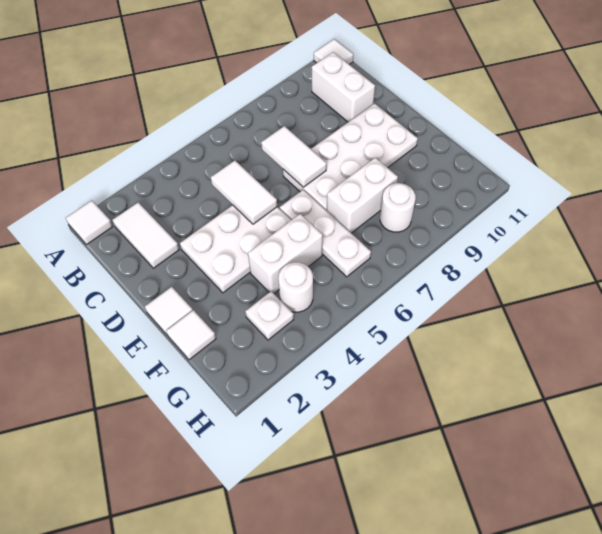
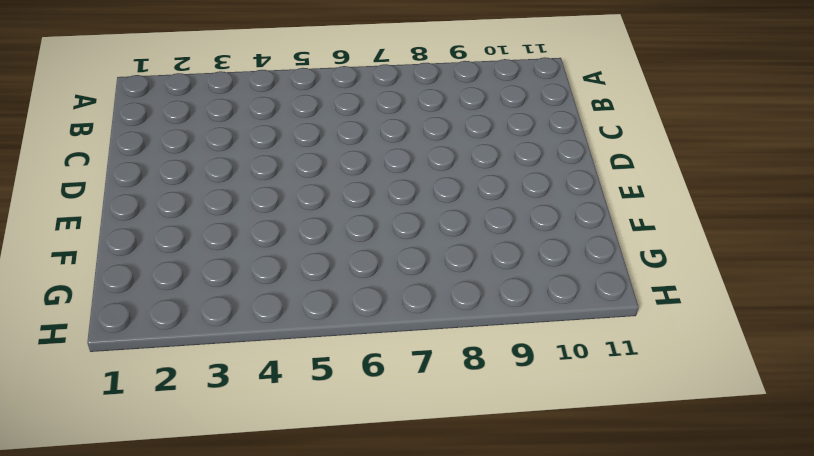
none -> white tile A1 level 1
none -> white tile A11 level 1
none -> white tile B2:C2 level 1

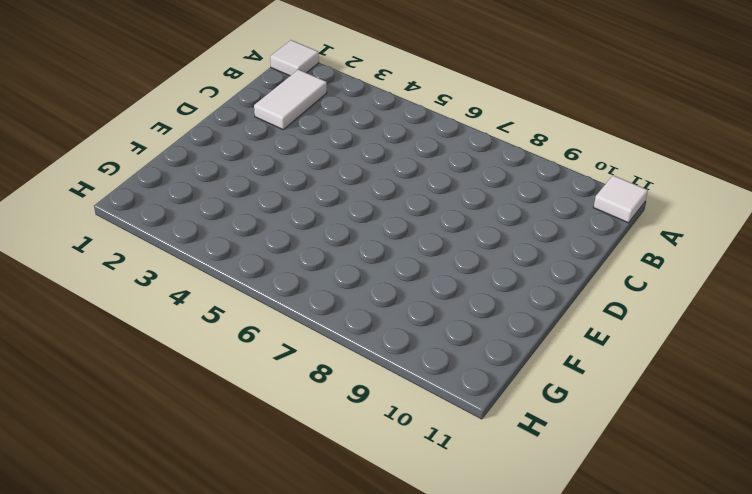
none -> white brick B10:C10 level 1
none -> white plate D3:E5 level 1
none -> white plate D7:E10 level 1

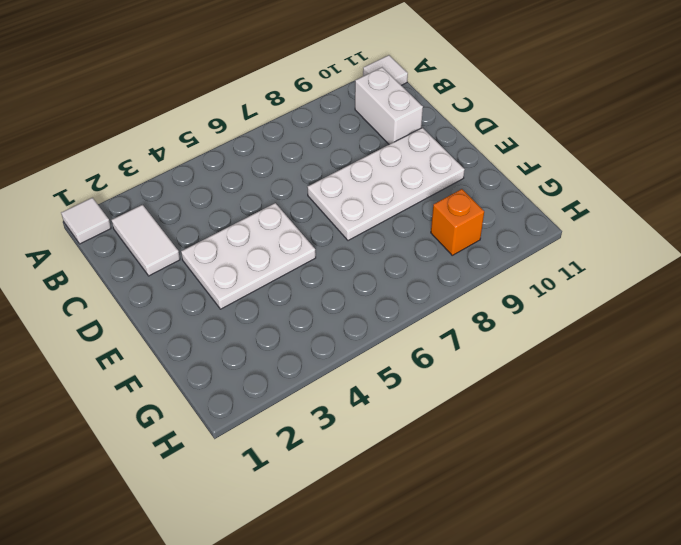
orange brick G9 level 1 -> none
none -> white tile E1 level 1
none -> white plate E6:G6 level 1
none -> white tile F1 level 1

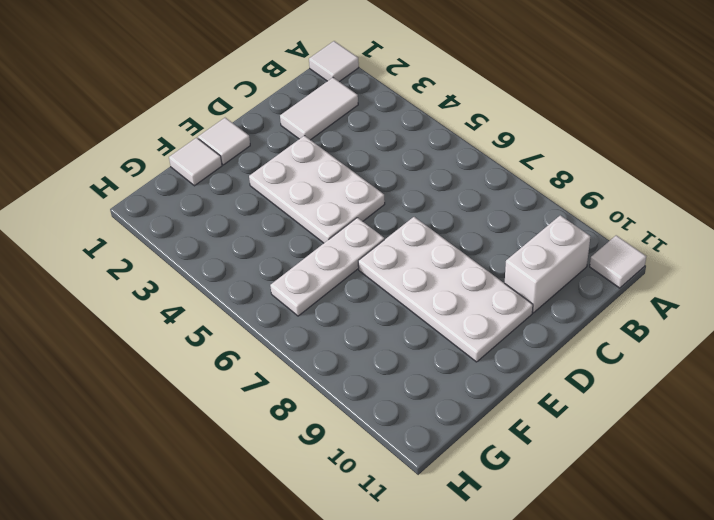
none -> white brick F4:F5 level 1
none -> white brick F7:F8 level 1
none -> white plate G3 level 1

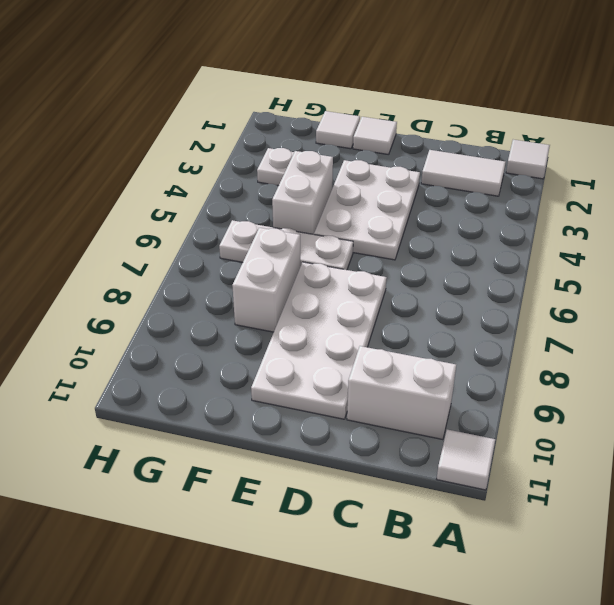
none -> white round brick G4 level 1
none -> white round brick G8 level 1
none -> white tile C5:D5 level 2

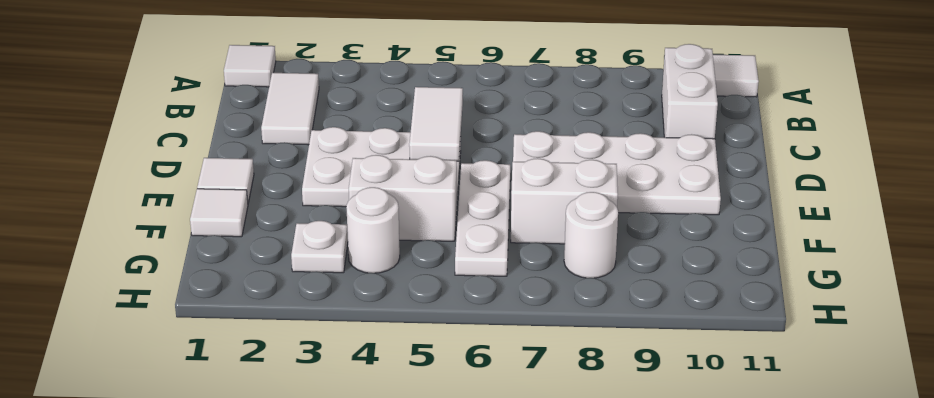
none -> white tile C7:D7 level 2

